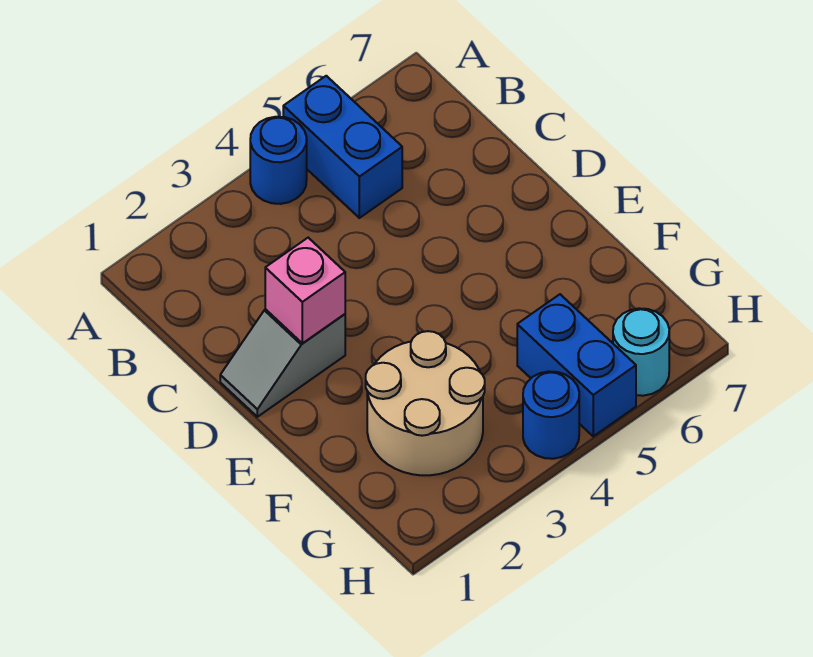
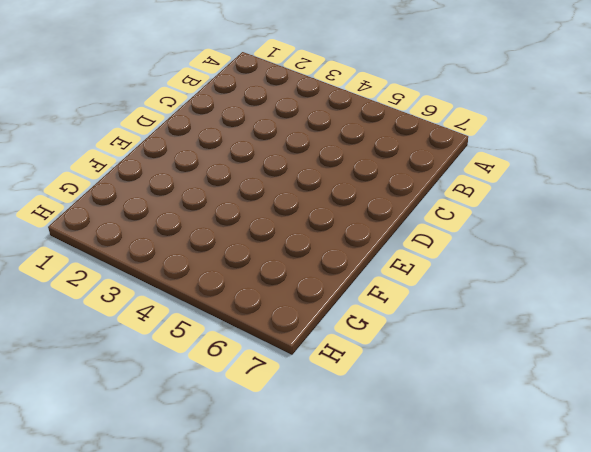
none -> blue round brick A4 level 1
none -> blue brick A5:B5 level 1

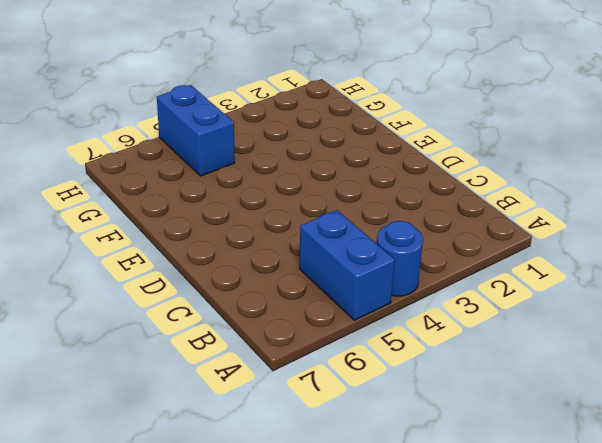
none -> grey slope D1:D2 level 1 top 2
none -> tan round brick F2:G3 level 1

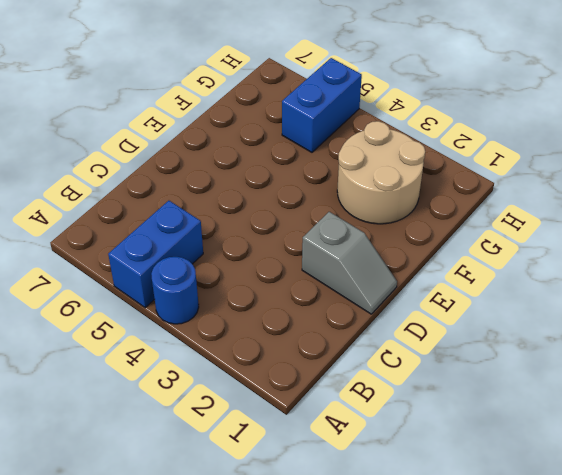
none -> blue round brick H4 level 1
none -> cyan round brick H6 level 1

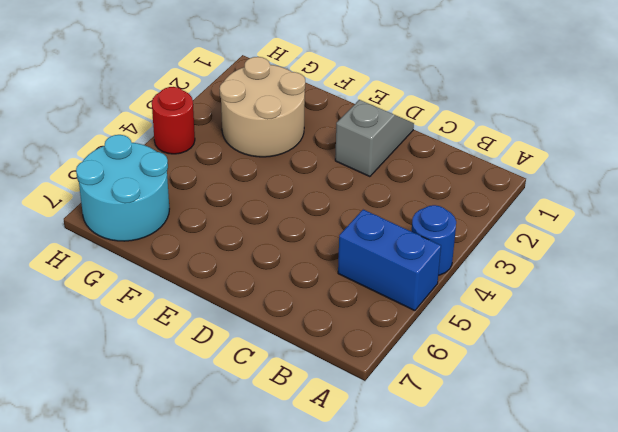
cyan round brick G6:H7 level 1 -> cyan round brick H6 level 1
red round brick H4 level 1 -> blue round brick H4 level 1
none -> blue brick G5:H5 level 1
none -> pink brick D2 level 2

